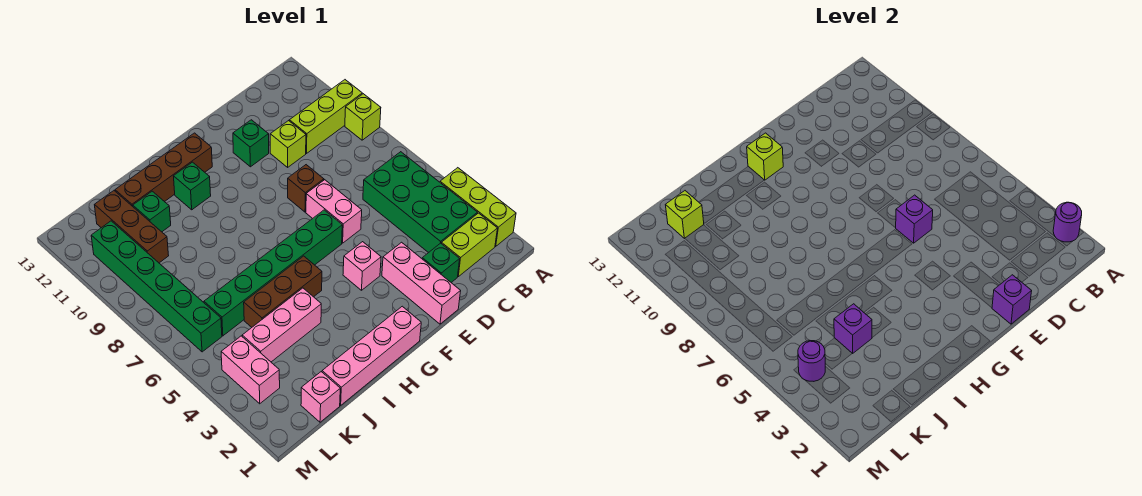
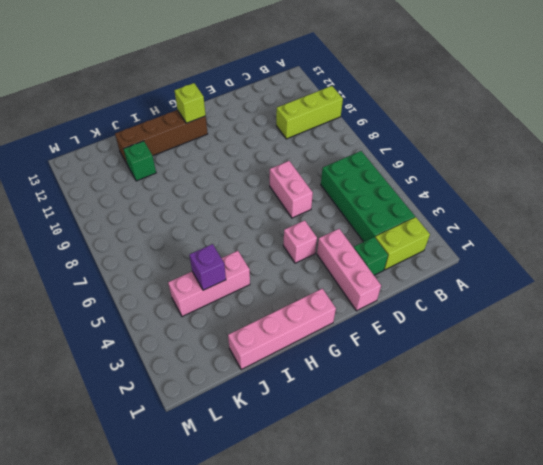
none -> lime brick A2:A4 level 1
none -> lime brick A9 level 1
none -> lime brick D10 level 1
none -> brown brick E8 level 1

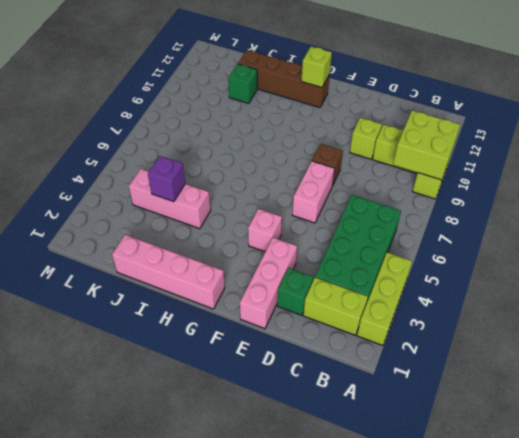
lime brick A9:B10 level 2 -> none
none -> green brick E11 level 1
none -> green brick F6:K6 level 1
none -> brown brick H5:J5 level 1
none -> green brick H11 level 1

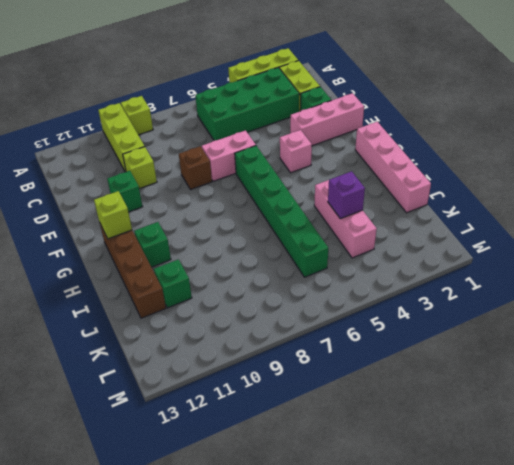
none -> brown brick H5:J5 level 1
none -> pink brick K1 level 1
none -> brown brick K10:K12 level 1
none -> pink brick L3:L4 level 1

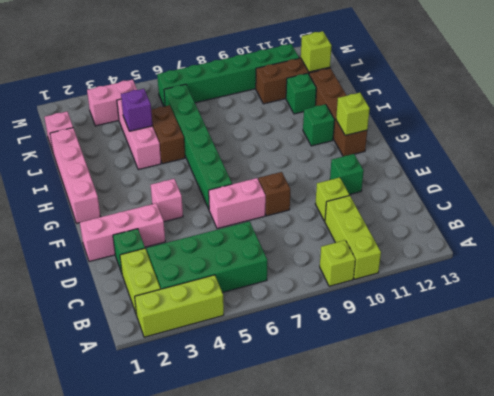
brown brick I5:J5 level 1 -> brown brick H5:J5 level 1
none -> purple round brick A2 level 2
none -> purple brick E1 level 2
none -> purple brick E6 level 2
none -> purple round brick L4 level 2

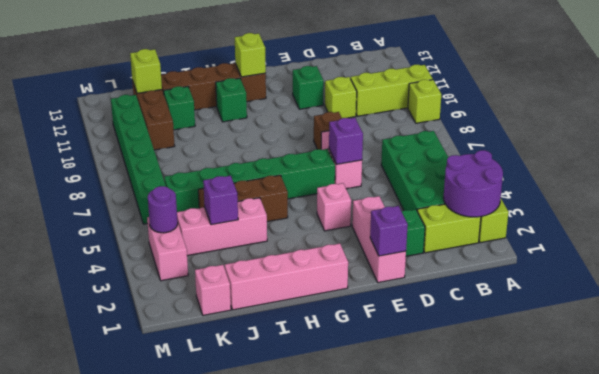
purple round brick A2:B3 level 2 -> purple round brick A2 level 2

